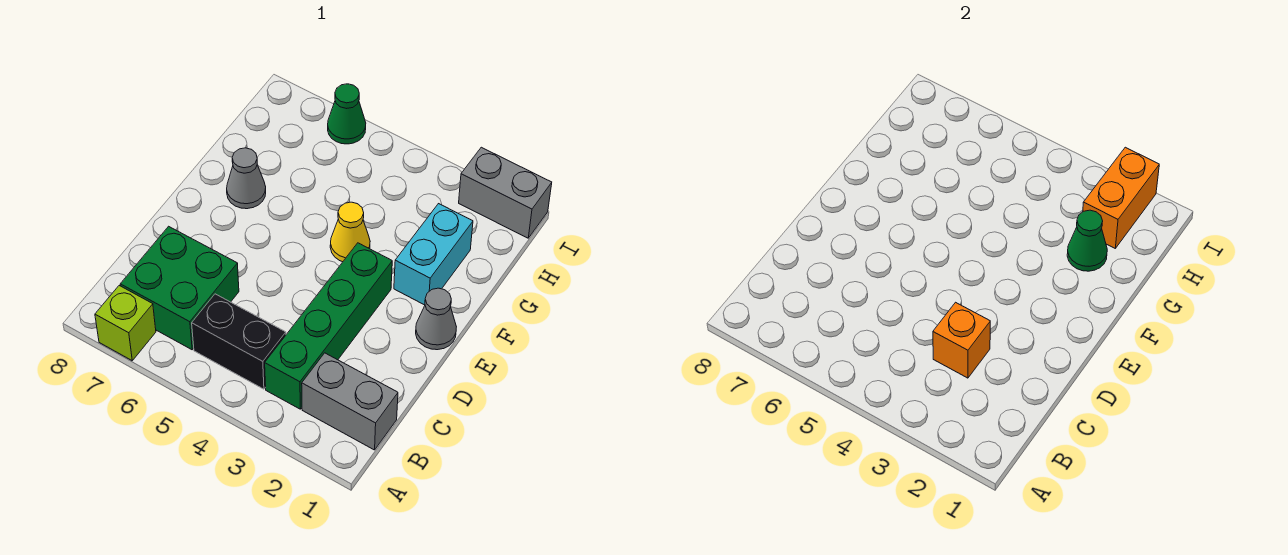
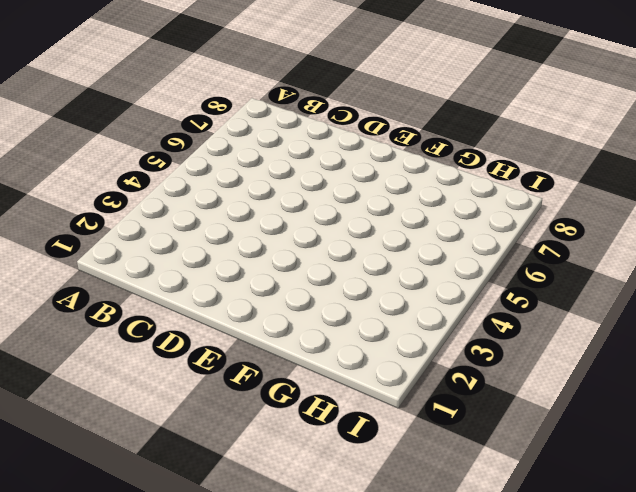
none -> lime brick A7 level 1
none -> grey brick B1:B2 level 1
none -> green brick B3:E3 level 1

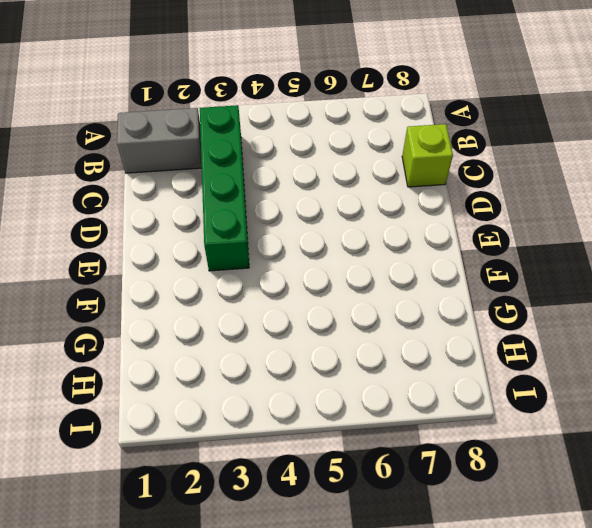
lime brick C8 level 1 -> lime brick A7 level 1
none -> black brick B4:B5 level 1
none -> green brick B6:C7 level 1
none -> grey cone E1 level 1

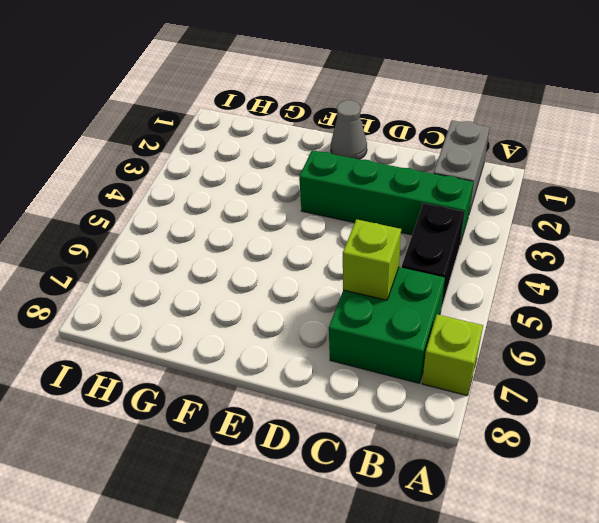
lime brick C6 level 2 -> none
none -> cyan brick F2:G2 level 1
none -> yellow cone F4 level 1
none -> grey cone F7 level 1

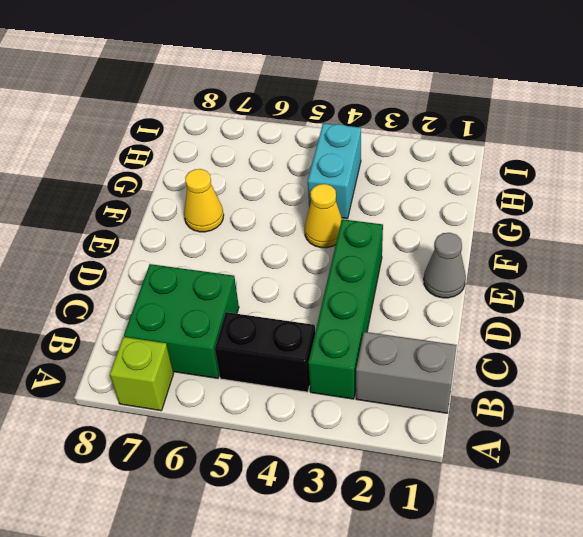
yellow cone F7 level 1 -> grey cone F7 level 1
cyan brick G4:H4 level 1 -> cyan brick F2:G2 level 1
none -> grey brick I1:I2 level 1
none -> green cone I6 level 1
none -> orange brick C3 level 2

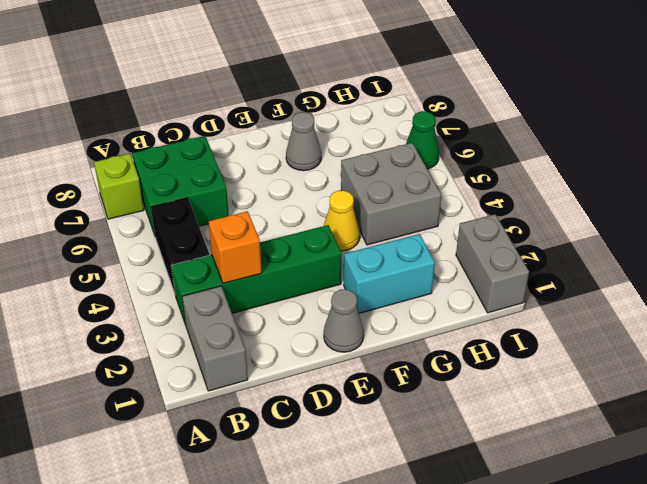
grey brick G4:H5 level 1 -> none
none -> green cone G2 level 2
none -> orange brick H2:I2 level 2

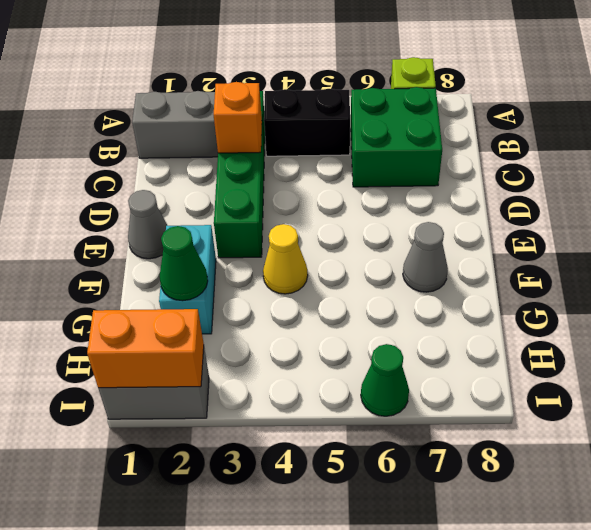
orange brick I1:I2 level 2 -> orange brick H2:I2 level 2

